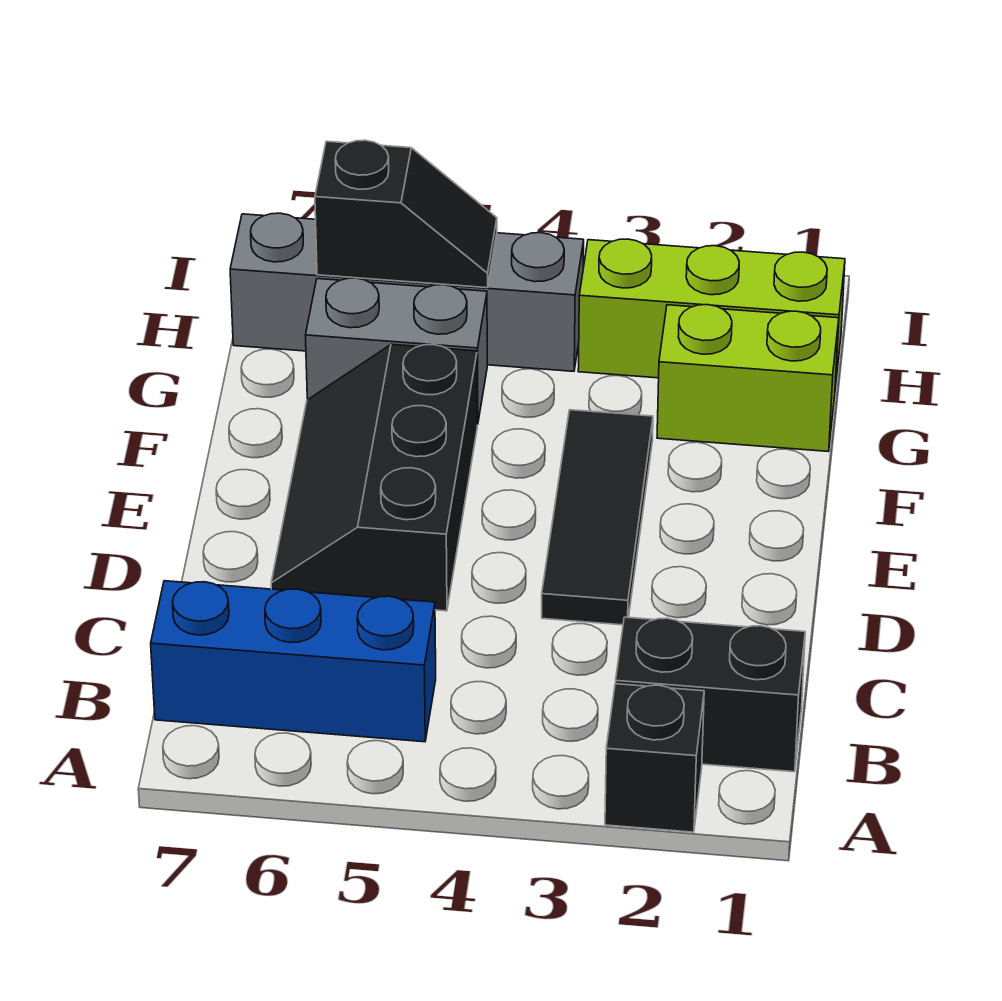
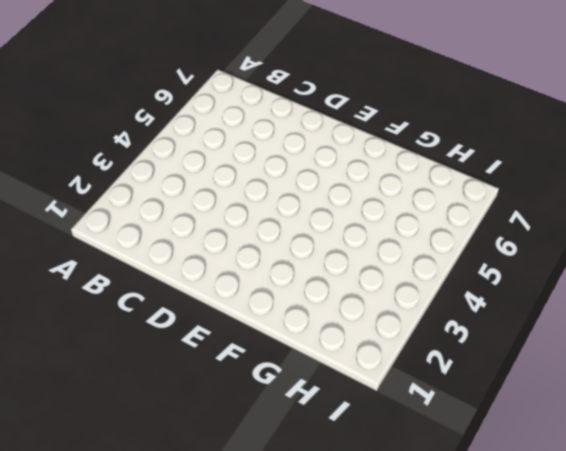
none -> black brick A2 level 1
none -> black brick B1:B2 level 1

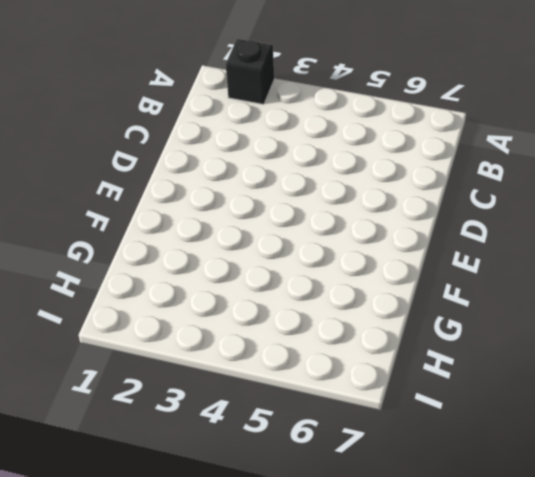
none -> black brick B1:B2 level 1
none -> blue brick B5:B7 level 1

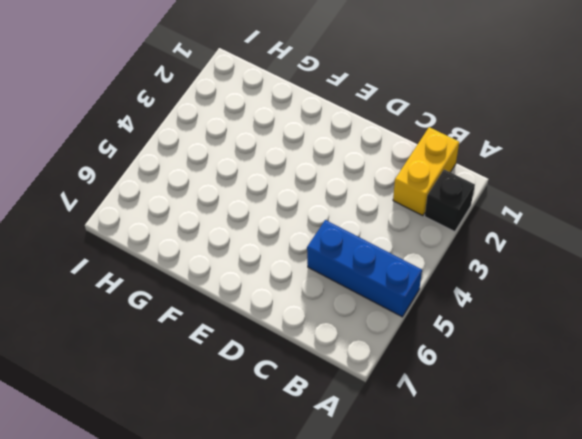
blue brick A5:C5 level 1 -> blue brick B5:B7 level 1
yellow brick B1:B2 level 1 -> black brick B1:B2 level 1
none -> black tile D3:F3 level 1
none -> black slope D5:F6 level 1 top 5

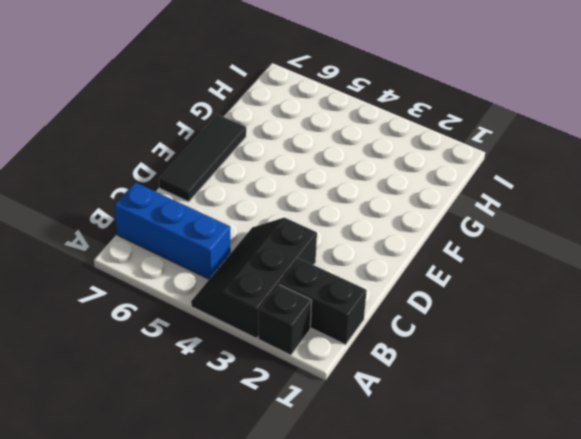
black slope A3:C4 level 1 top 3 -> black slope D5:F6 level 1 top 5
black tile D7:F7 level 1 -> black tile D3:F3 level 1
none -> lime brick G1:G2 level 1
none -> grey brick G5:G6 level 1

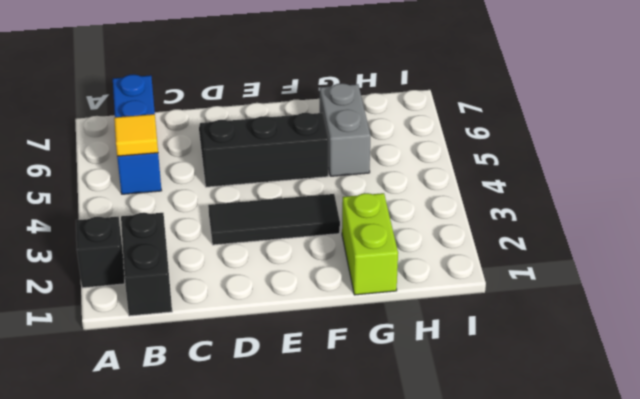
yellow tile B5 level 2 -> none
none -> lime brick H1:H3 level 1
none -> grey brick H4:H7 level 1

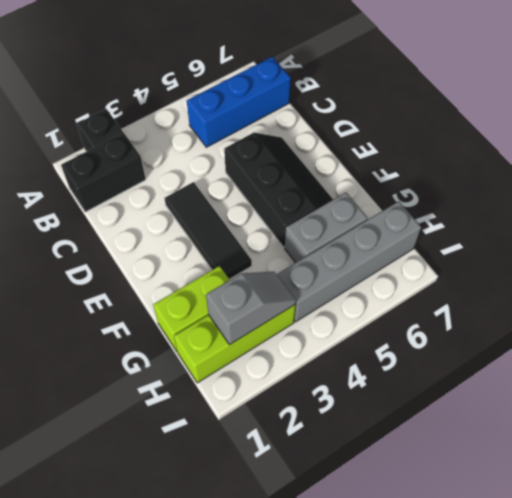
grey slope H2:H3 level 2 top 2 -> none
none -> black slope H5:H6 level 2 top 6

